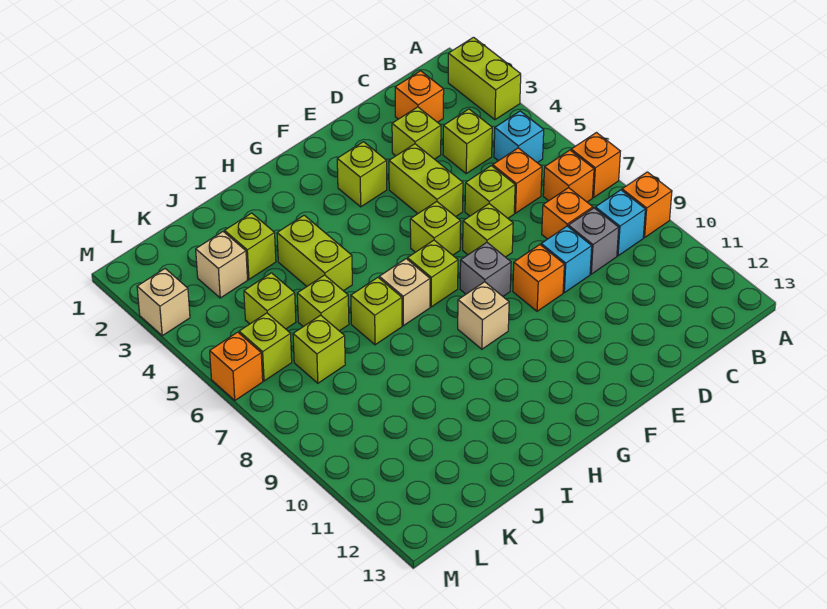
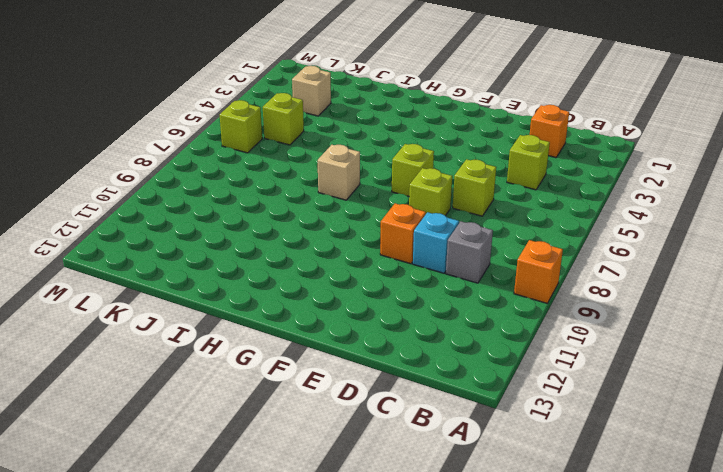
none -> lime brick A2:A3 level 1
none -> orange brick A7 level 1
none -> cyan brick B5 level 1
none -> orange brick B7 level 1

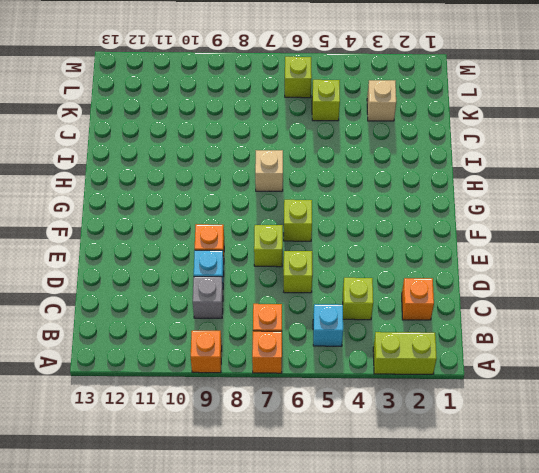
none -> cyan brick B9 level 1
none -> orange brick C6 level 1
none -> orange brick C8 level 1
none -> lime brick D3 level 1

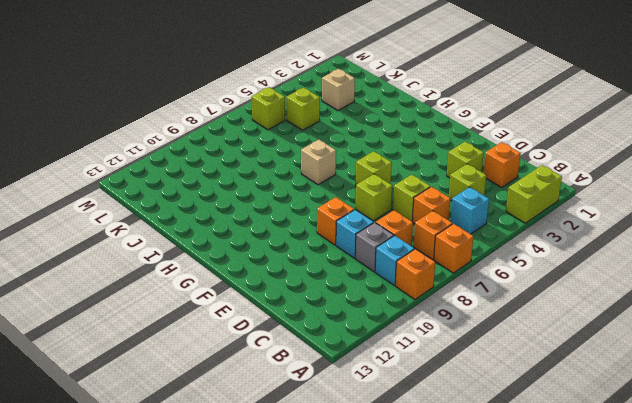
none -> lime brick E4:E5 level 1
none -> lime brick F3 level 1
none -> grey brick F8 level 1
none -> lime brick G7 level 1

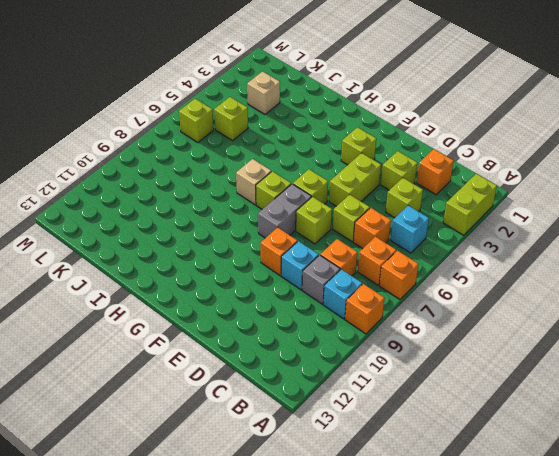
grey brick F7:F8 level 1 -> grey brick F8 level 1
none -> tan brick G9 level 1
none -> lime brick I4:I5 level 1
none -> lime brick I7 level 1
none -> lime brick J3 level 1

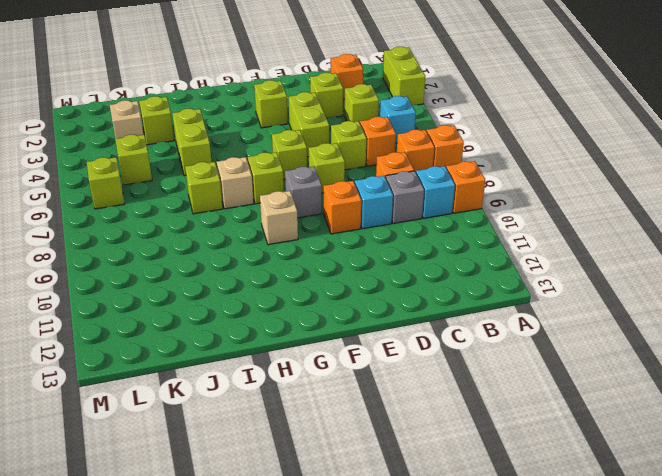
none -> lime brick J6 level 1
none -> lime brick K7 level 1
none -> tan brick M3 level 1
none -> orange brick M6 level 1

